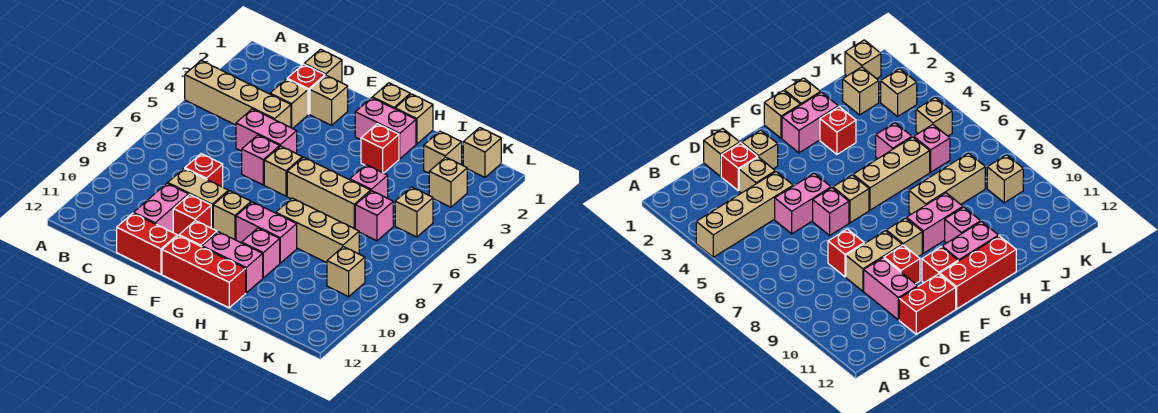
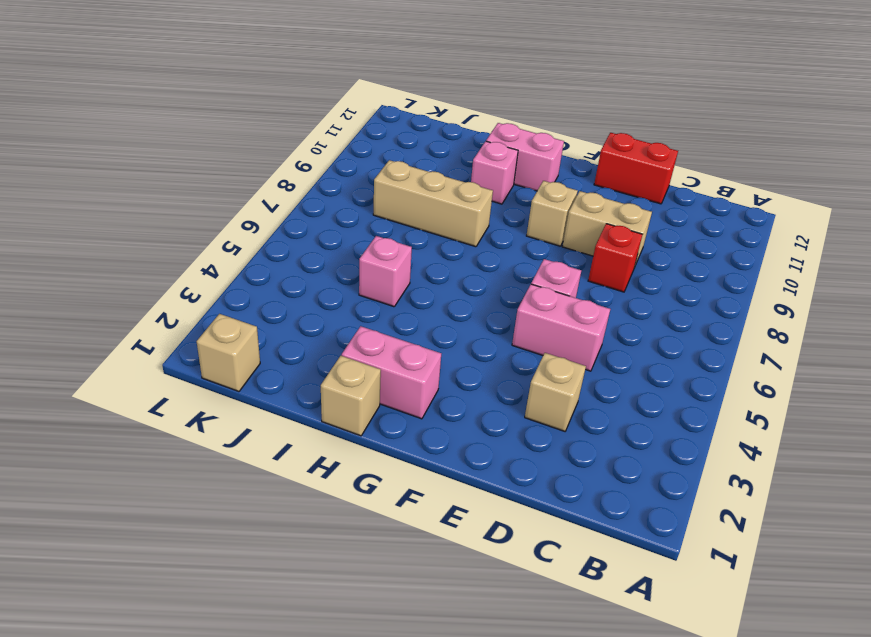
none -> tan brick A4:D4 level 1
none -> tan brick D1 level 1
none -> red brick D2 level 1
none -> pink brick D10:D11 level 1

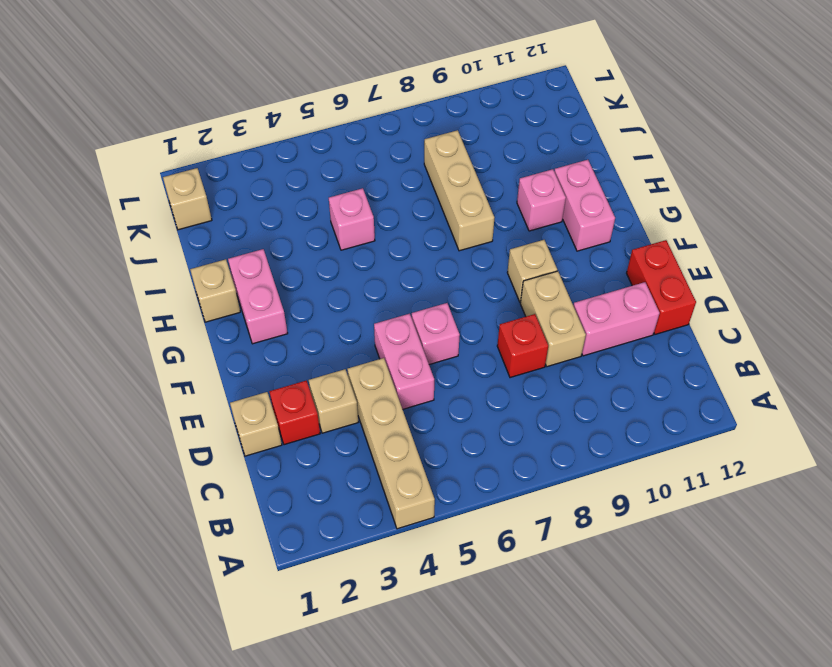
none -> tan brick E2 level 1
none -> red brick E10 level 1
none -> tan brick F6 level 1
none -> red brick F11 level 1

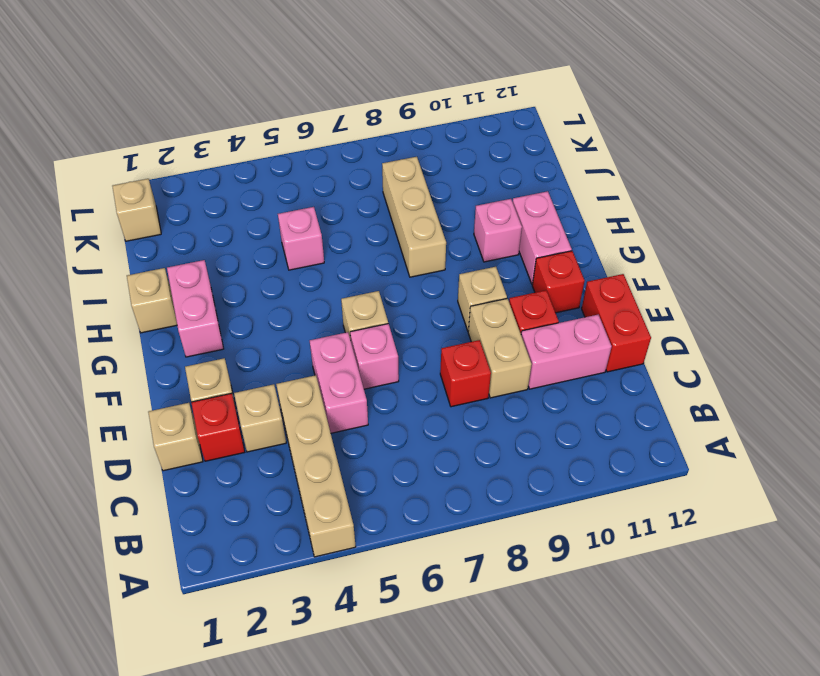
none -> red brick F12:H12 level 1
none -> tan brick G1 level 1
none -> tan brick G6:I6 level 1
none -> pink brick G9:H9 level 1

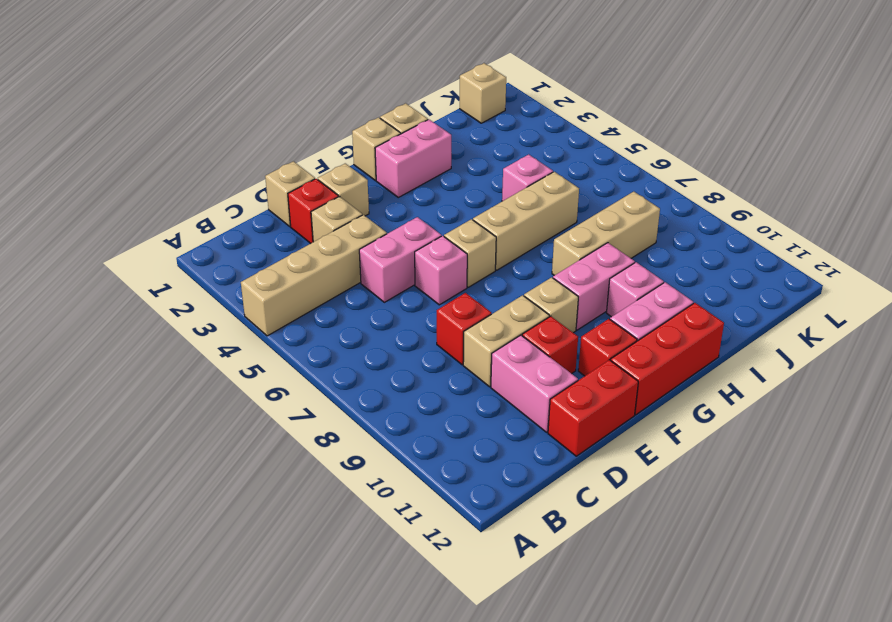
none -> red brick H3 level 1
none -> tan brick J2 level 1
none -> pink brick J6 level 1
none -> tan brick K3 level 1

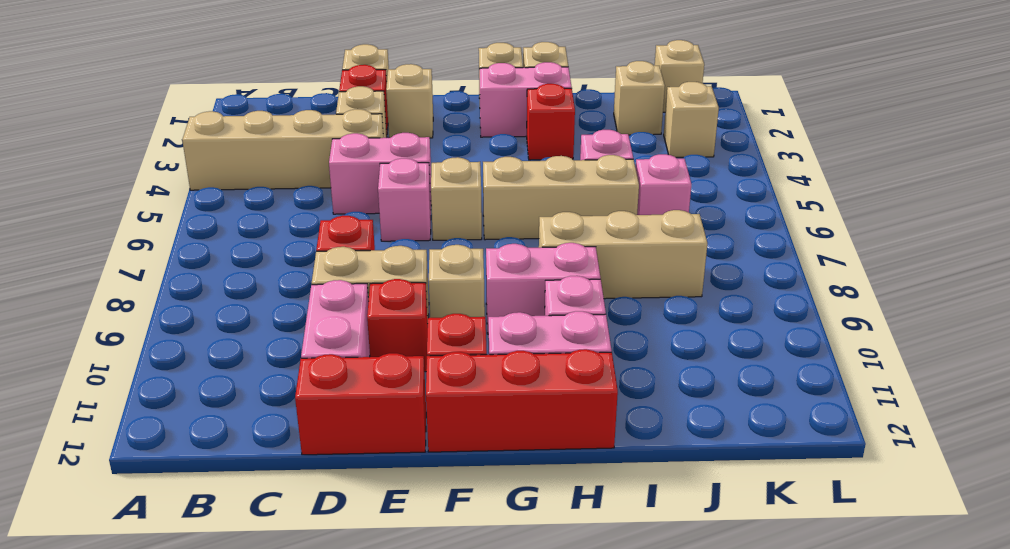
none -> tan brick K5 level 1
none -> tan brick K9 level 1

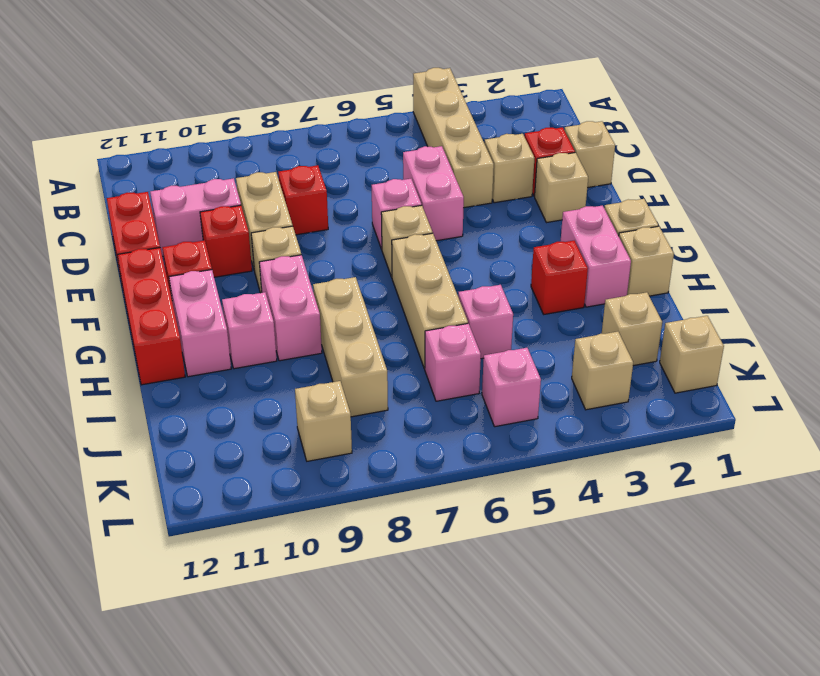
pink brick K5 level 1 -> tan brick K5 level 1

